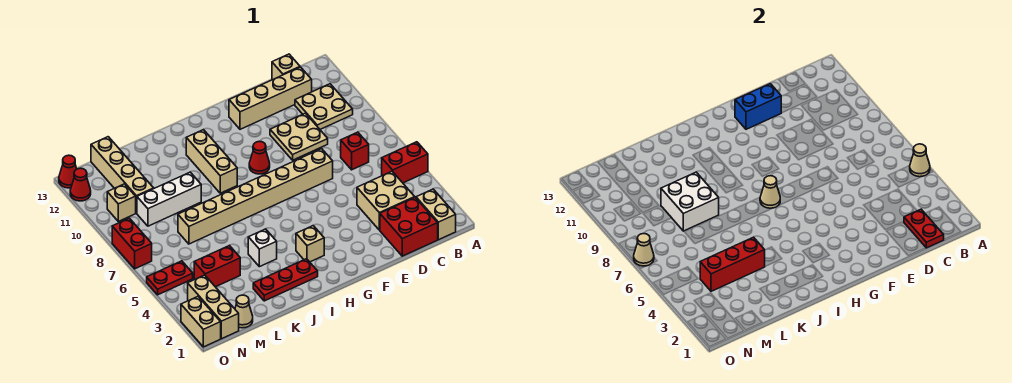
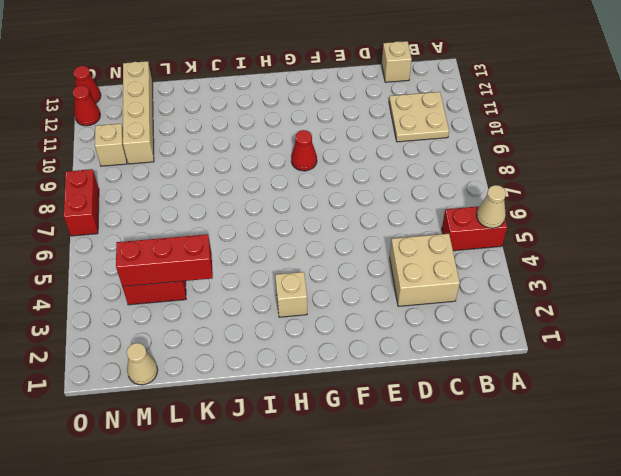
none -> tan brick B1:B2 level 1
none -> red brick C1:D2 level 1
none -> red brick C7 level 1
none -> tan brick C12:F12 level 1

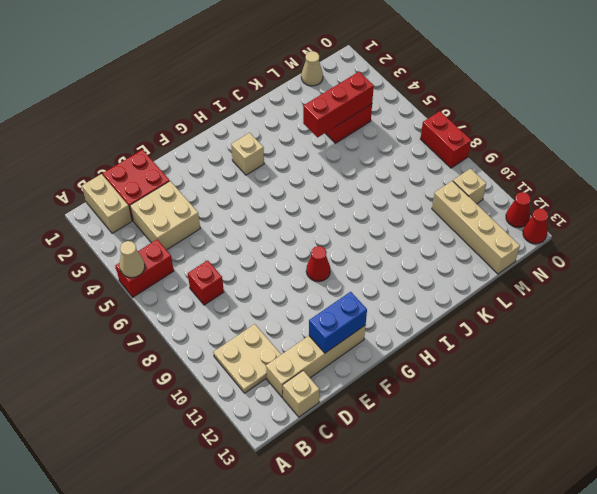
none -> tan plate D9:E10 level 1
none -> tan brick E7:L7 level 1
none -> red plate I2:K2 level 1
none -> tan brick I9:I11 level 1

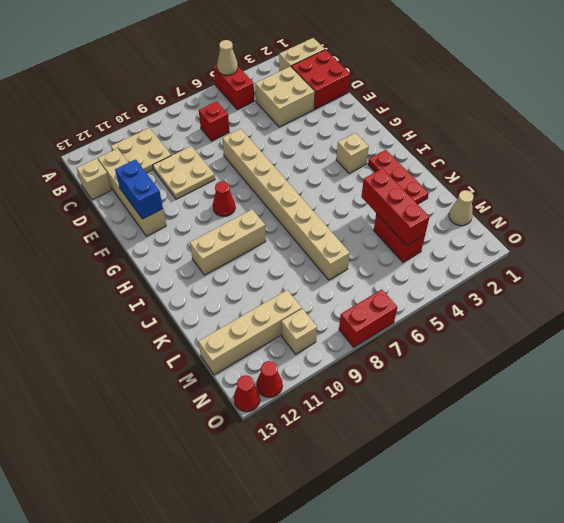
none -> white brick J4 level 1
none -> white brick K9:M9 level 1
none -> tan brick N1:N3 level 1
none -> red plate N5:O5 level 1

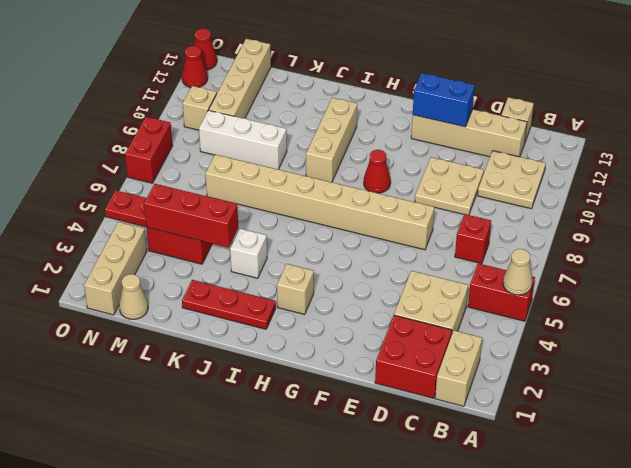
none -> tan brick O1:O2 level 1
none -> red plate C1:C2 level 2
none -> tan cone H7 level 2
none -> white brick K8:L9 level 2

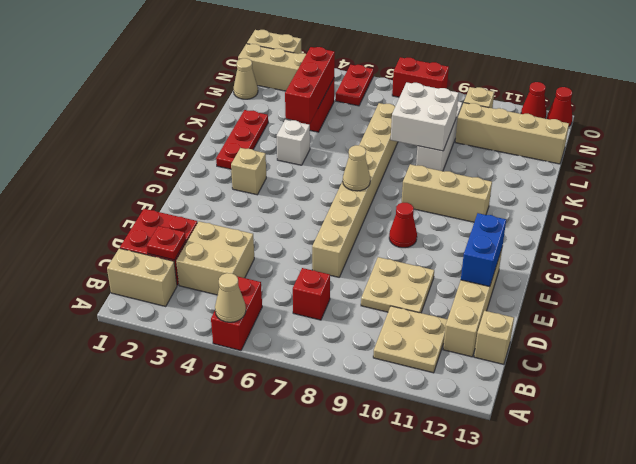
red plate C2 level 2 -> red plate C1:C2 level 2
none -> tan cone O7 level 2

